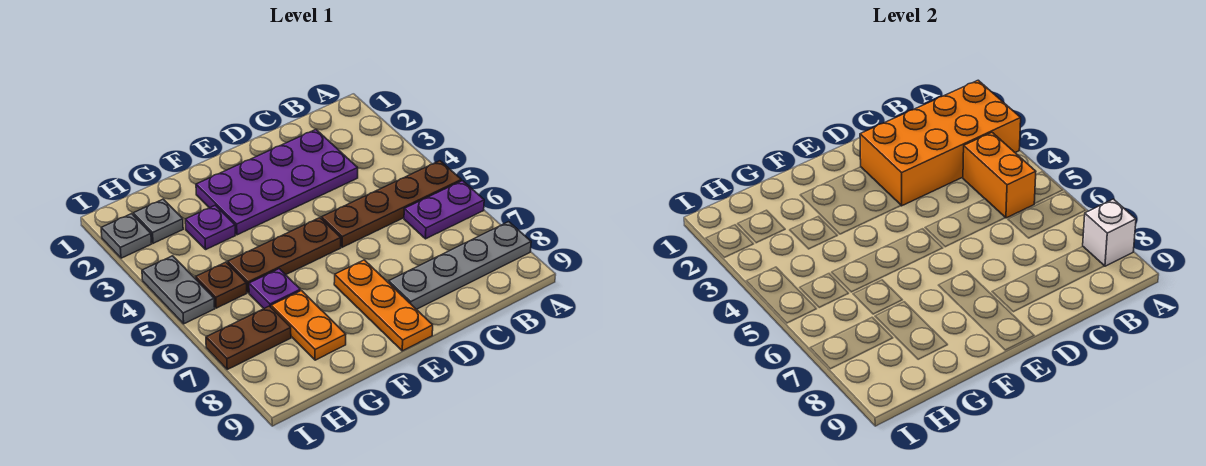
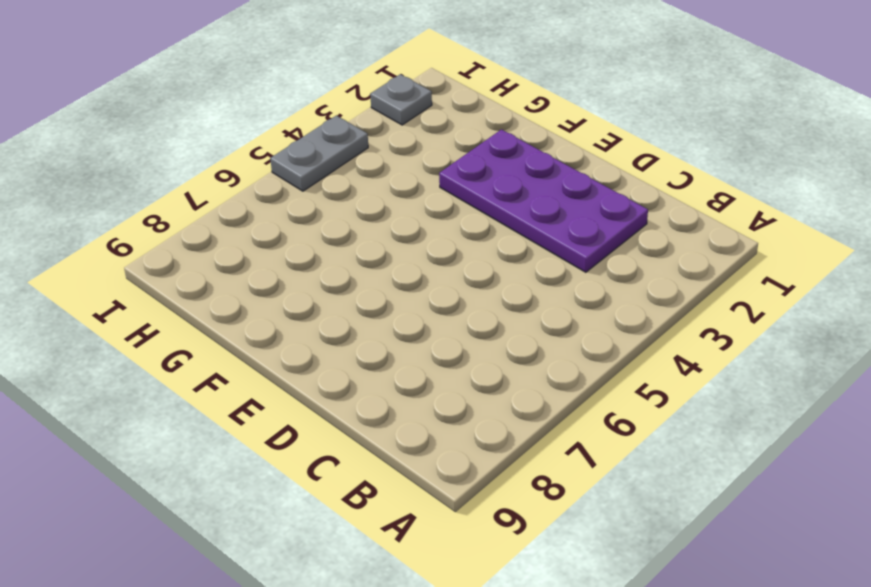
none -> brown plate A5:D5 level 1
none -> purple plate A6:B6 level 1
none -> grey plate A8:D8 level 1

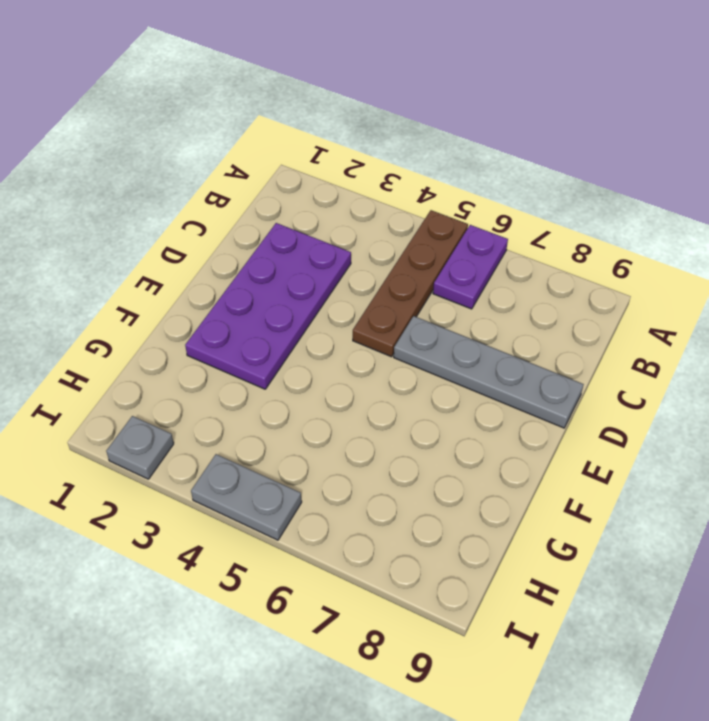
grey plate D6:D9 level 1 -> grey plate A8:D8 level 1
none -> brown plate E5:G5 level 1
none -> orange plate E7:E9 level 1
none -> purple plate G3 level 1

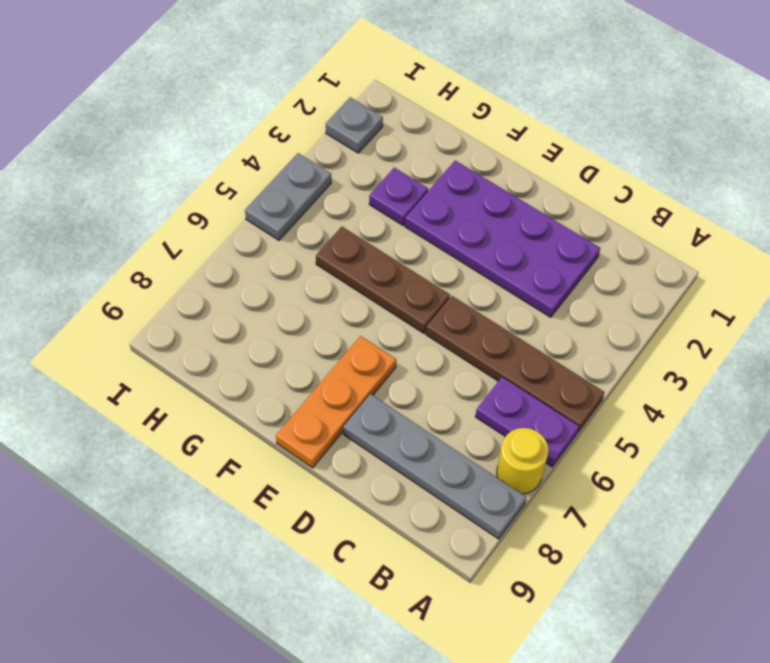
yellow round brick A7 level 1 -> none
none -> purple plate G6 level 1
none -> orange plate G7:G8 level 1
none -> grey plate H2 level 1

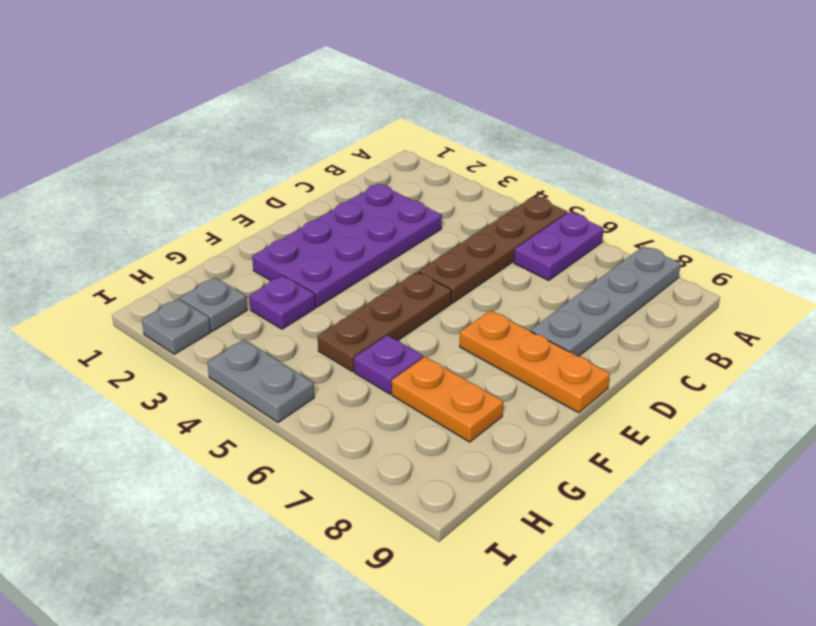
none -> brown plate H5 level 1
none -> brown plate H7:I7 level 1
none -> orange brick A2:D3 level 2

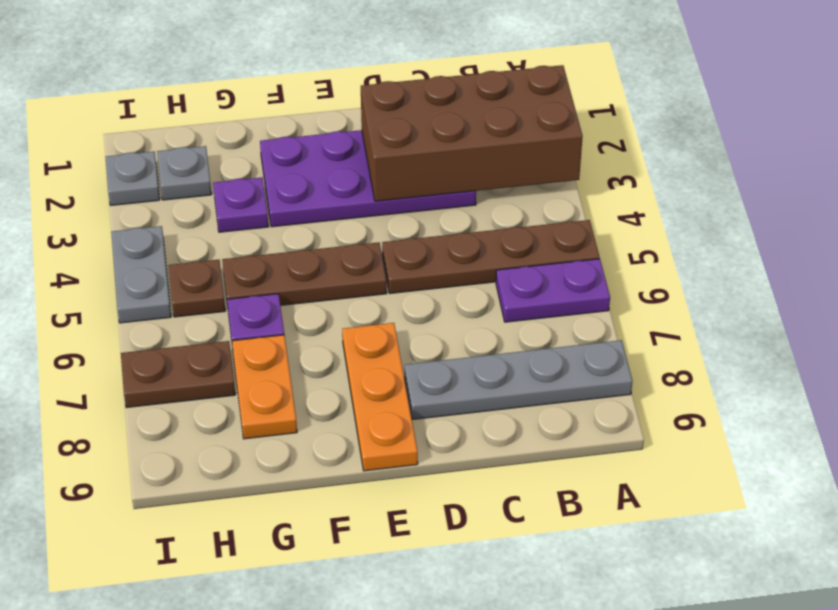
brown brick A2:D3 level 2 -> orange brick A2:D3 level 2
none -> white brick A8 level 2
none -> orange brick B4:B5 level 2

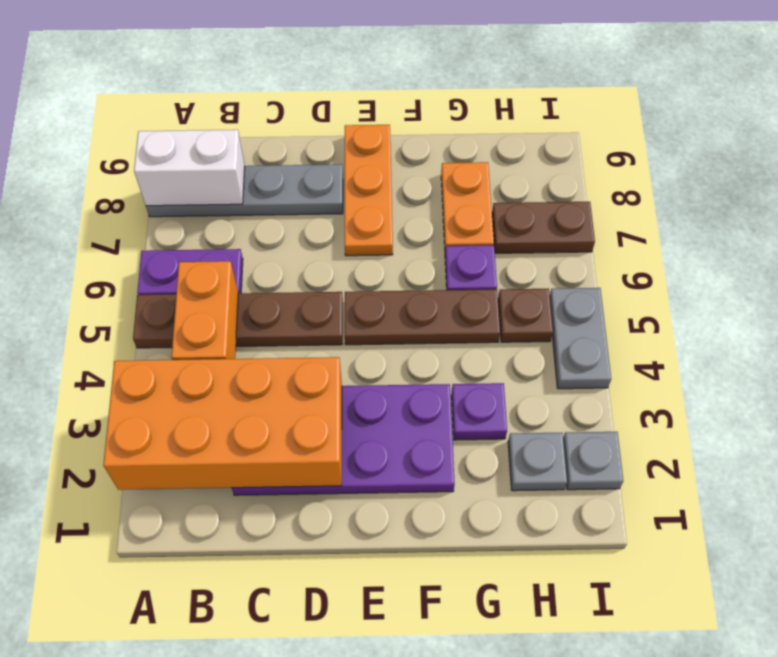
white brick A8:B8 level 2 -> white brick A8 level 2

